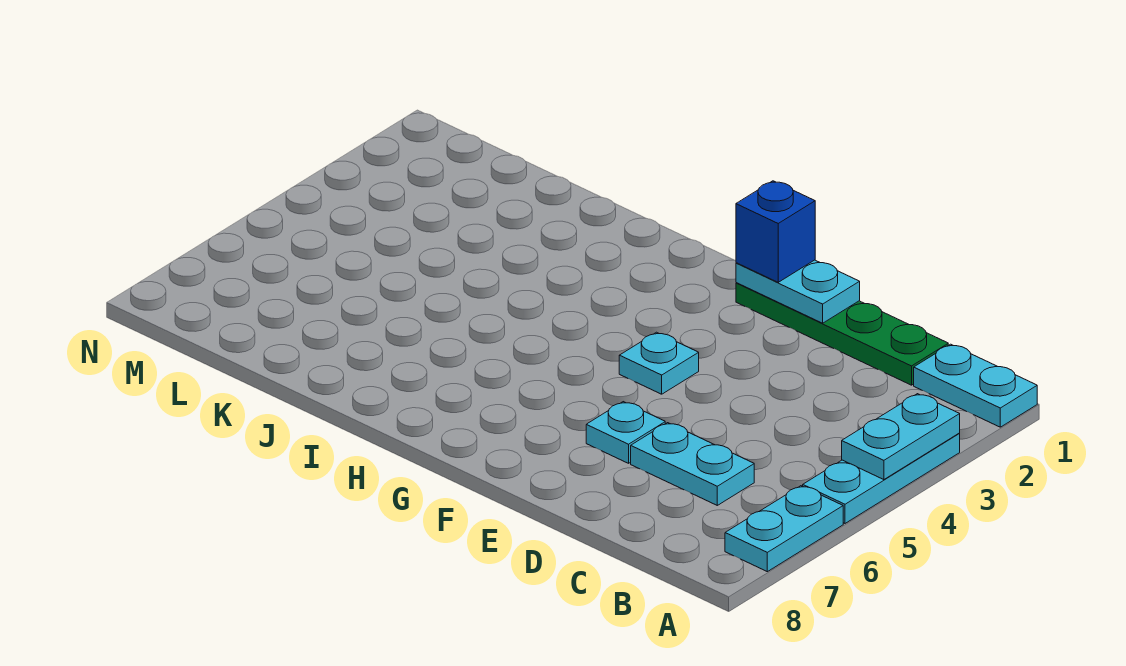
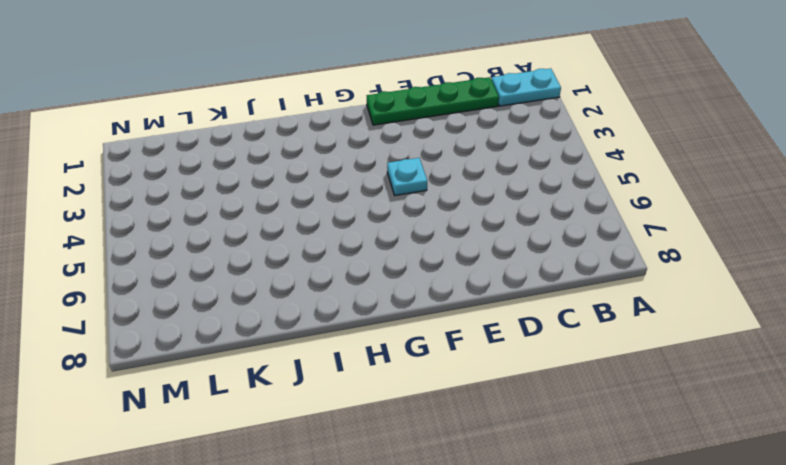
none -> cyan plate A3:A5 level 1
none -> cyan plate A6:A7 level 1

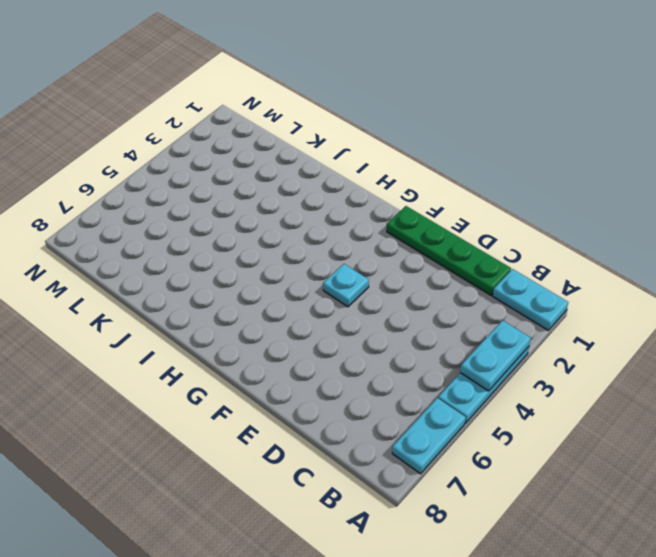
none -> cyan plate C6:D6 level 1
none -> cyan plate E6 level 1

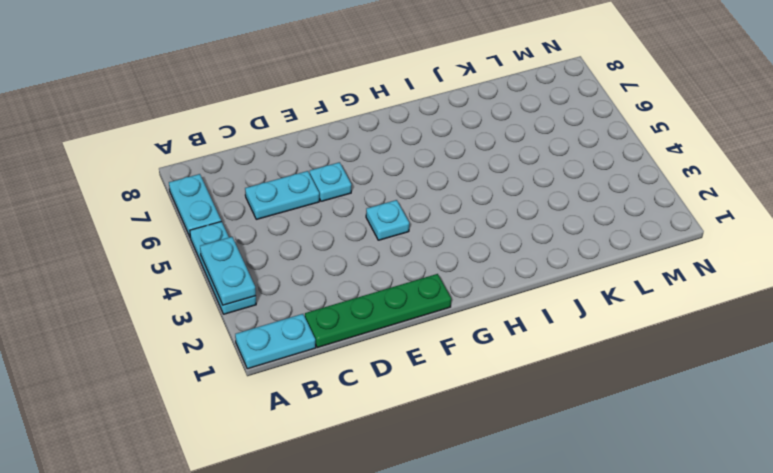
none -> cyan plate E1:F1 level 2
none -> blue brick F1 level 3

